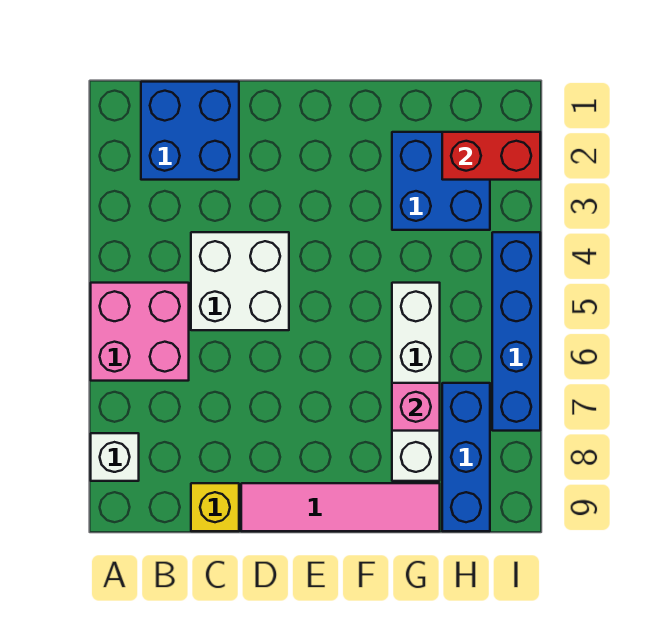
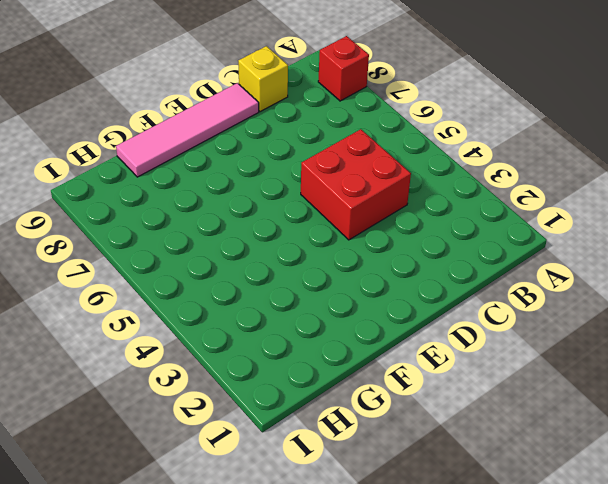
red brick A8 level 1 -> white brick A8 level 1
red brick C4:D5 level 1 -> white brick C4:D5 level 1
none -> pink brick A5:B6 level 1
none -> blue brick B1:C2 level 1
none -> blue brick G2:H3 level 1

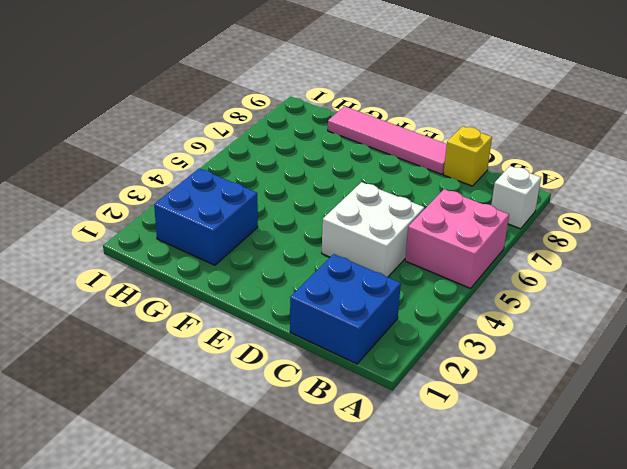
none -> white brick G5:G8 level 1
none -> blue brick H7:H9 level 1
none -> blue brick I4:I7 level 1

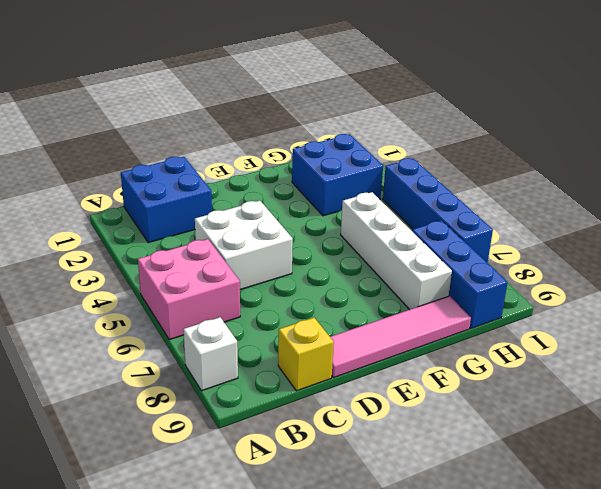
none -> pink brick G7 level 2
none -> red brick H2:I2 level 2

